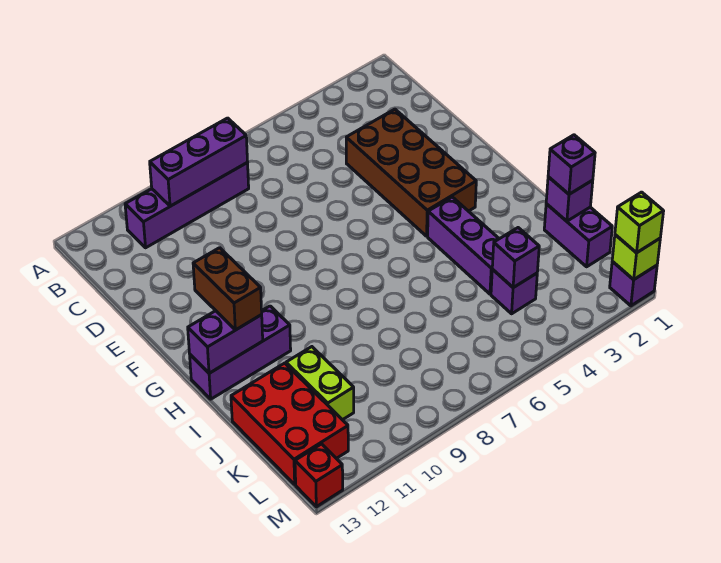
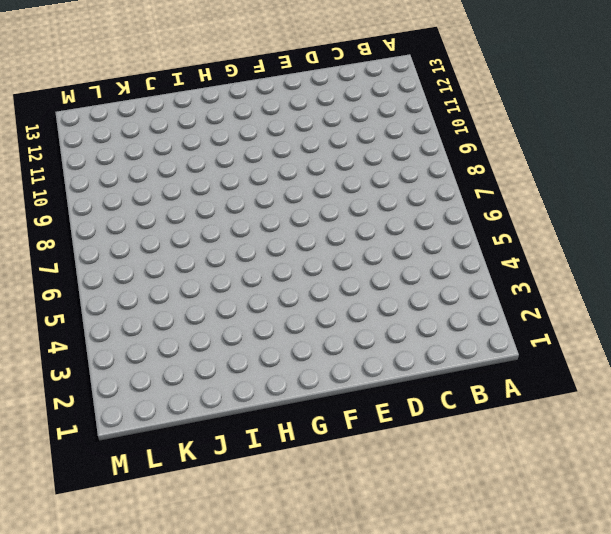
none -> purple brick B8:B11 level 1
none -> brown brick D3:G4 level 1
none -> purple brick H4:J4 level 1

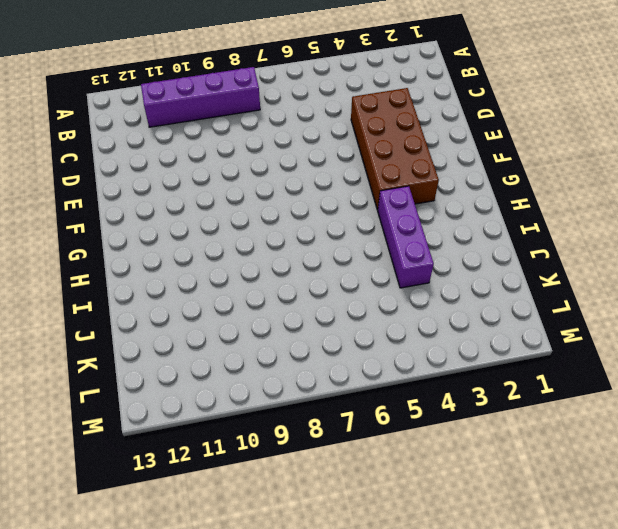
none -> purple brick H11:H13 level 1
none -> purple brick J1:K1 level 1
none -> lime brick J11:K11 level 1

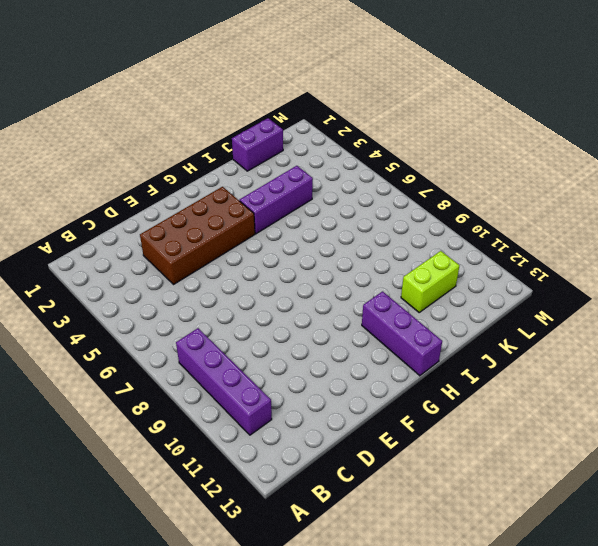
none -> red brick J12:L13 level 1
none -> purple brick K4 level 1
none -> purple brick M1 level 1

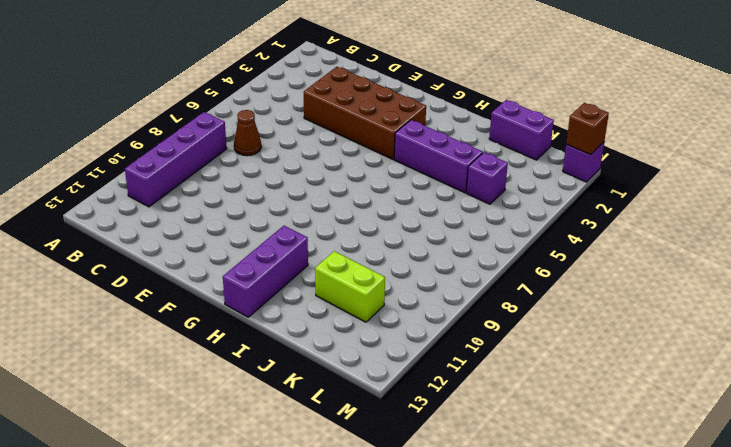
brown cone C7 level 1 -> none
brown brick M1 level 2 -> lime brick M1 level 2
none -> red brick J12:L13 level 1
none -> red brick M13 level 1
none -> purple brick B8:B10 level 2

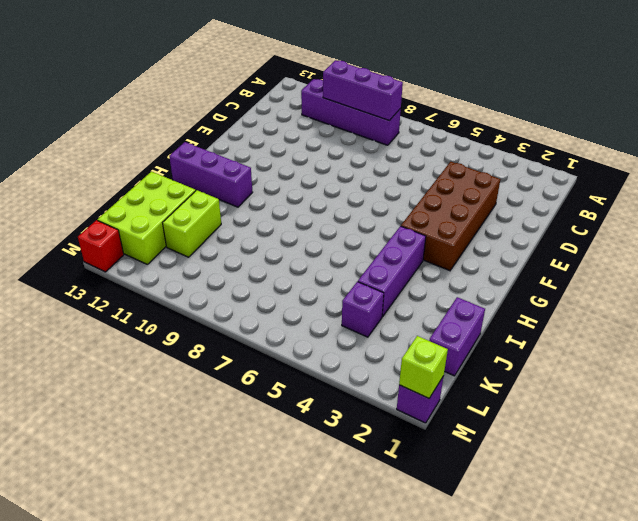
lime brick J12:L13 level 1 -> red brick J12:L13 level 1
none -> purple brick H12:H13 level 2
none -> purple brick J1 level 2
none -> purple brick K4 level 2

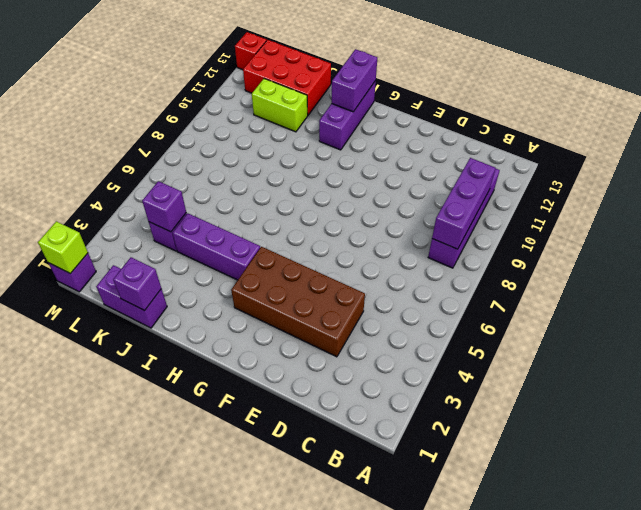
none -> brown brick G12:H12 level 3
none -> purple brick J1 level 3
none -> lime brick M1 level 3

